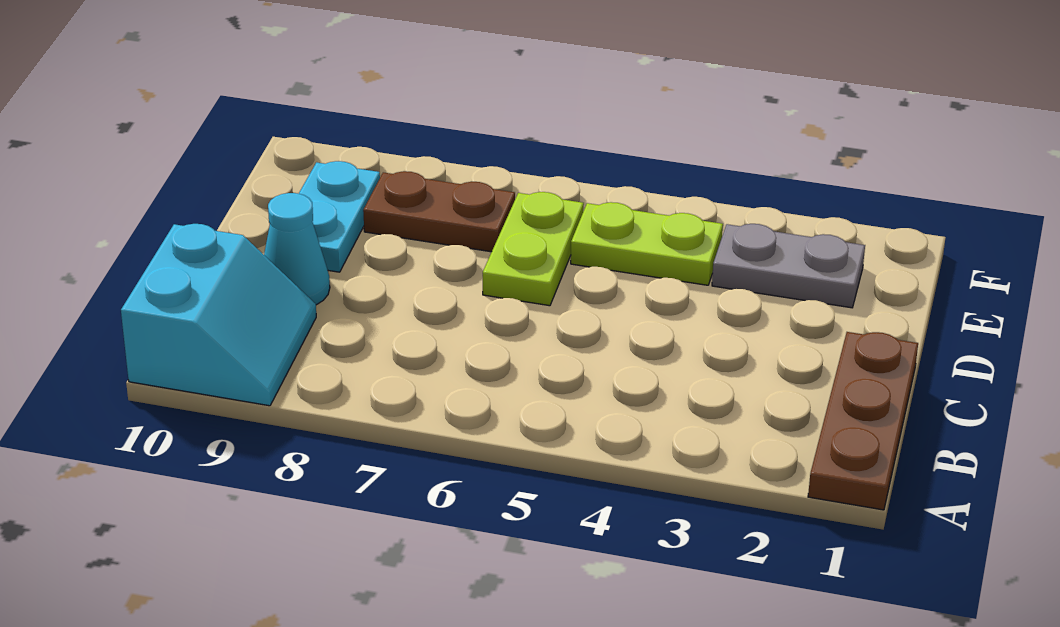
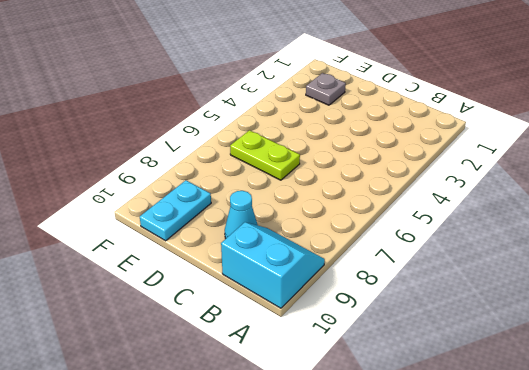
grey plate E2 level 1 -> grey plate E2:E3 level 1
cyan plate E9:E10 level 1 -> cyan plate D9:E9 level 1
none -> brown plate A1:C1 level 1
none -> lime plate E4:E5 level 1

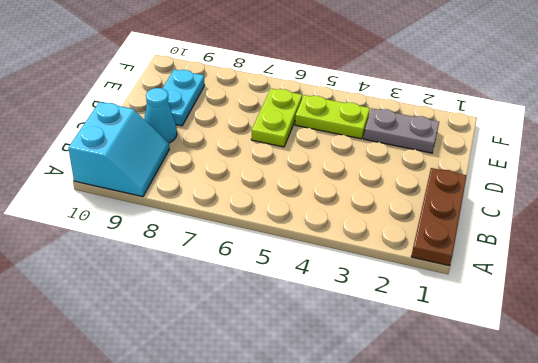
none -> brown plate E7:E8 level 1

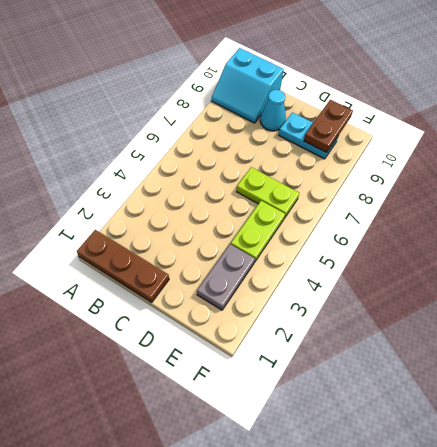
brown plate E9:E10 level 2 -> brown plate E7:E8 level 1

